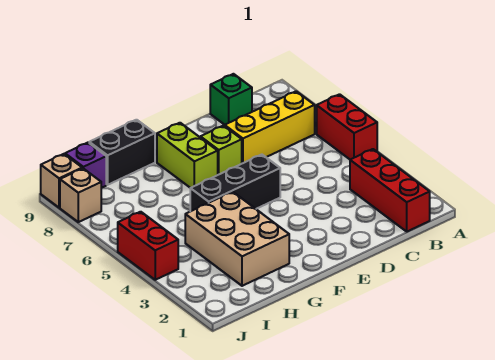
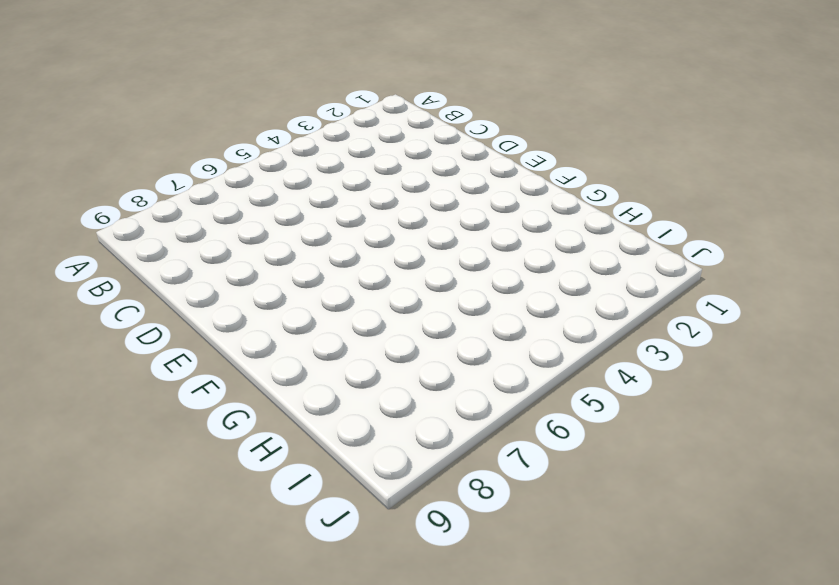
none -> red brick A5:A6 level 1
none -> red brick B1:B3 level 1
none -> yellow brick B7:D7 level 1

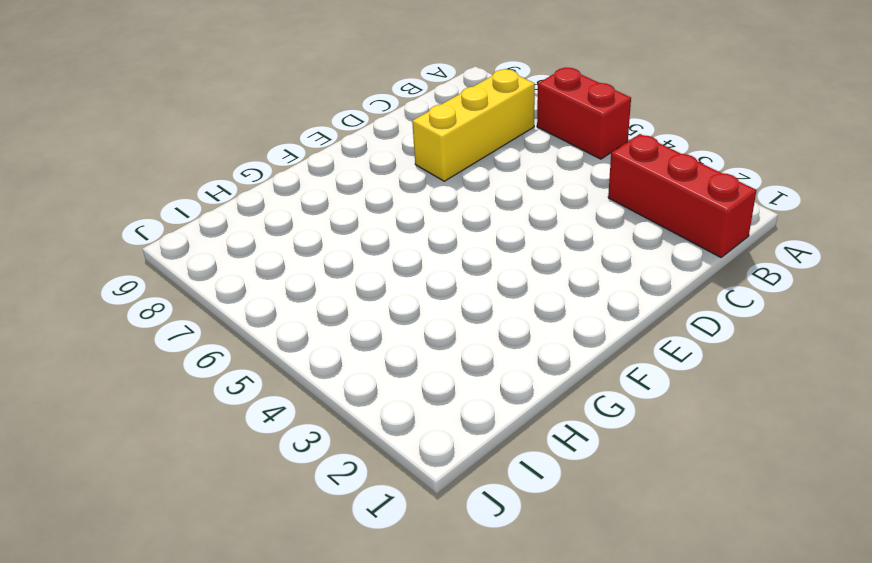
none -> green brick C9 level 1
none -> black brick E5:G5 level 1
none -> lime brick E7 level 1

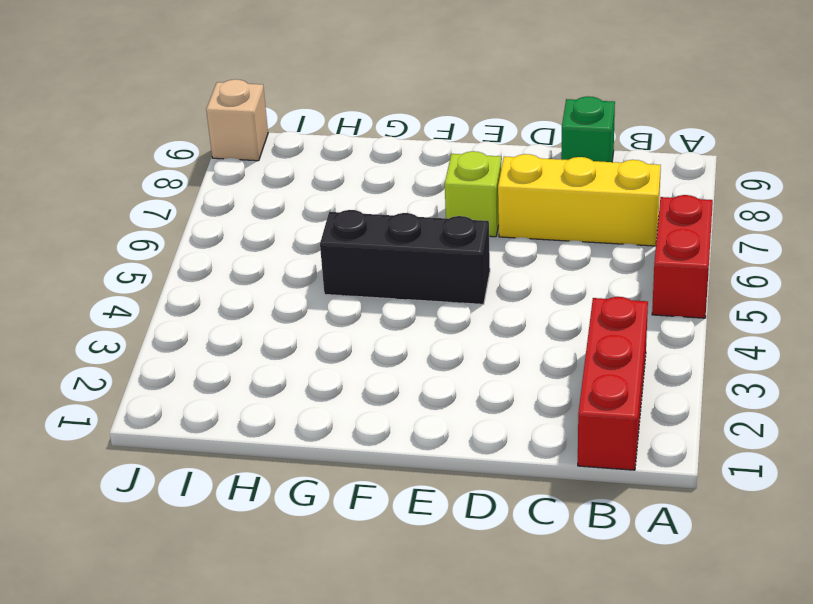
none -> lime brick F7:F8 level 1
none -> tan brick G2:H4 level 1
none -> black brick G9:H9 level 1

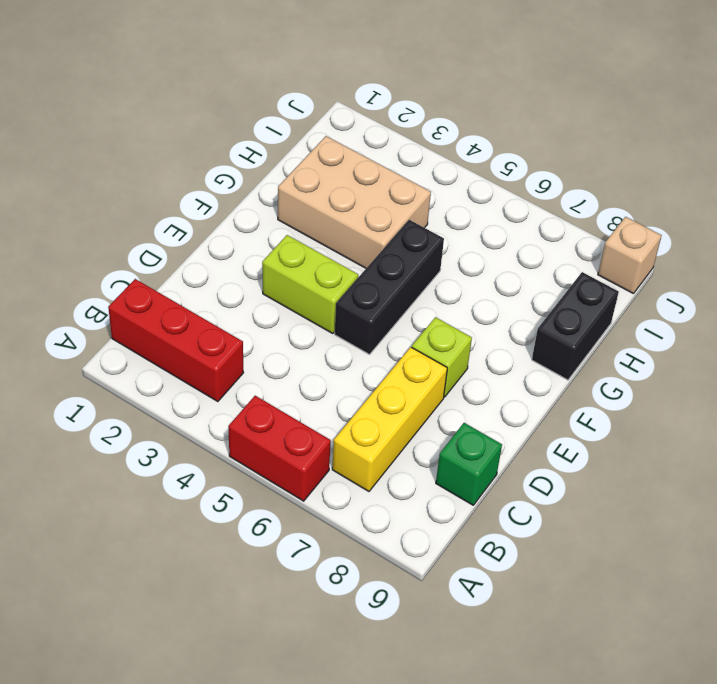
lime brick E3:E4 level 1 -> lime brick F7:F8 level 1
none -> purple brick I9 level 1
none -> red brick J4:J5 level 1
none -> tan brick J8 level 1

